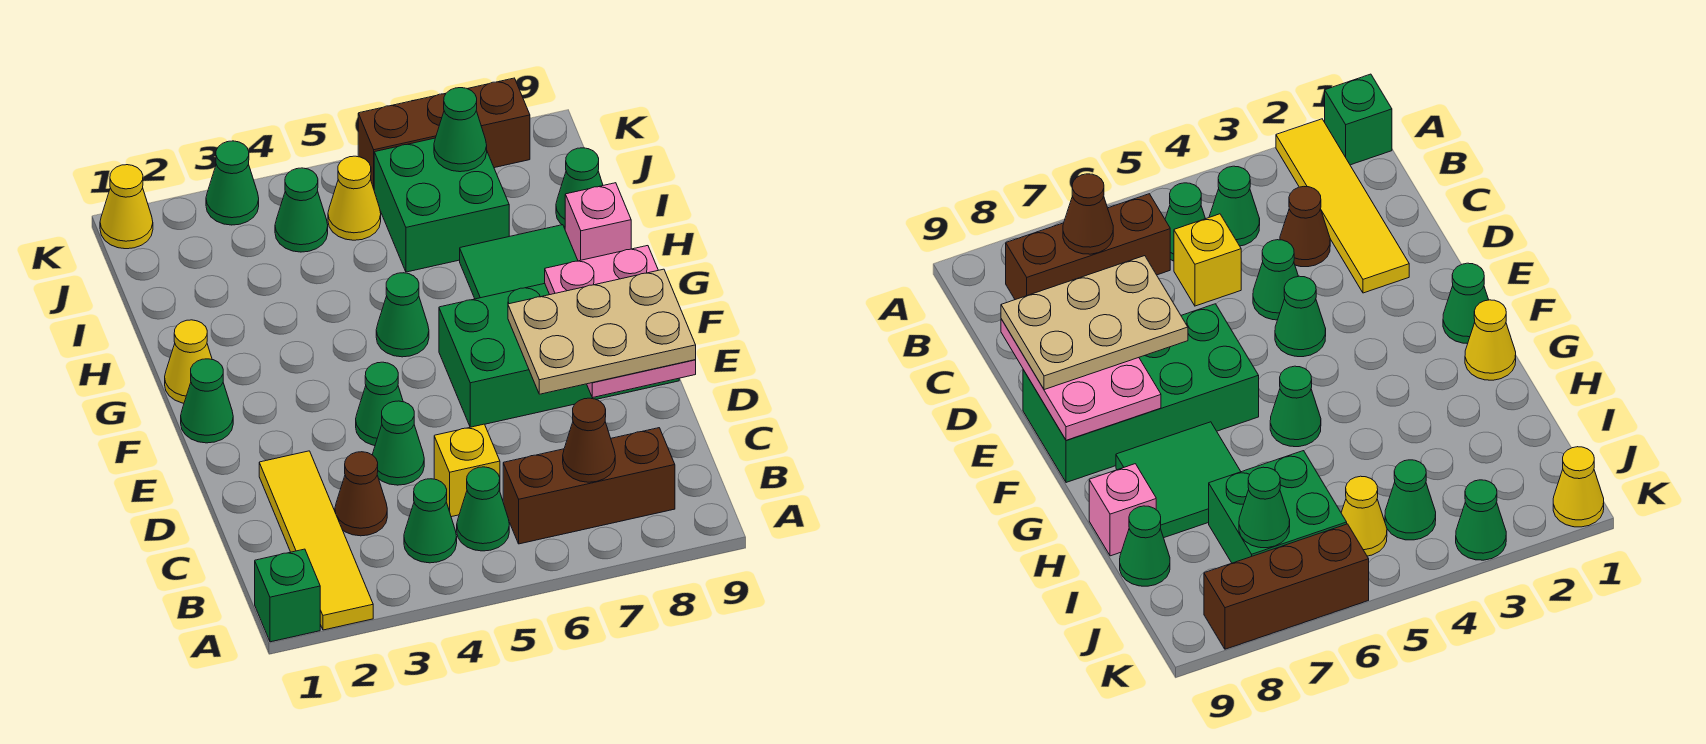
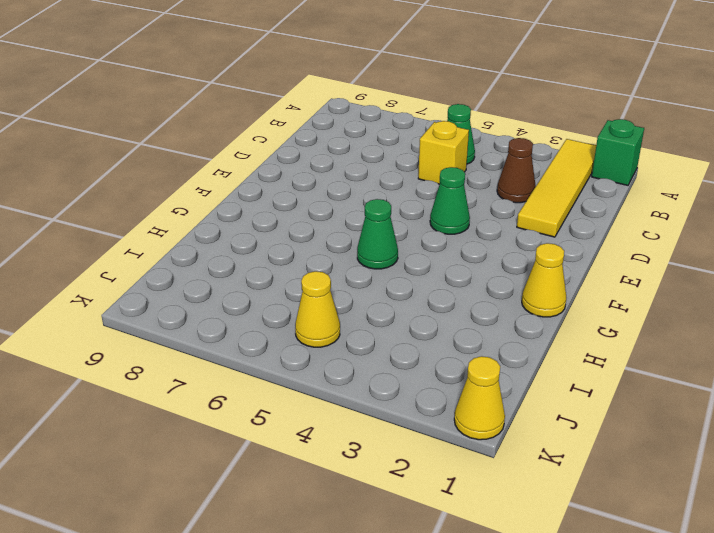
none -> green cone B4 level 1
none -> brown brick B6:B8 level 1
none -> green cone D4 level 1

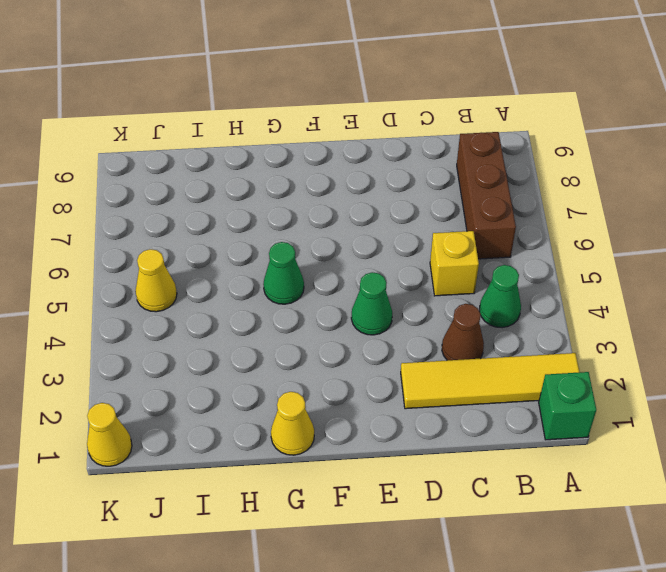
none -> green cone B5 level 1
none -> green cone D4 level 1
none -> green brick E6:F9 level 1

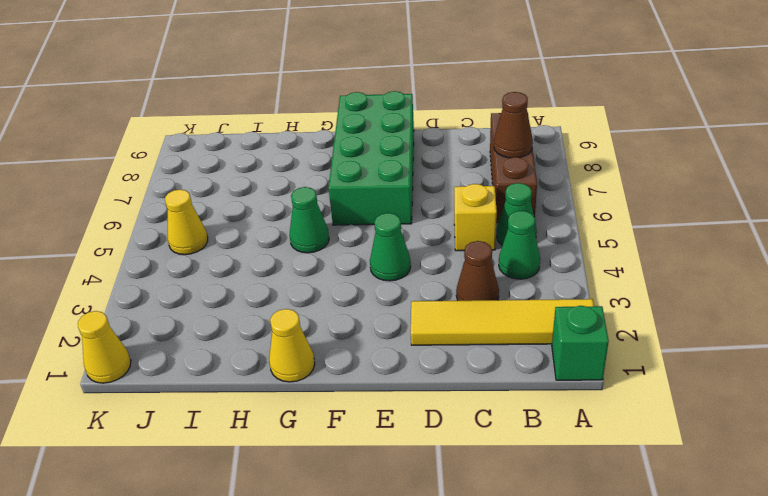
none -> green cone D4 level 1
none -> green cone F1 level 1
none -> green tile G7:H8 level 1

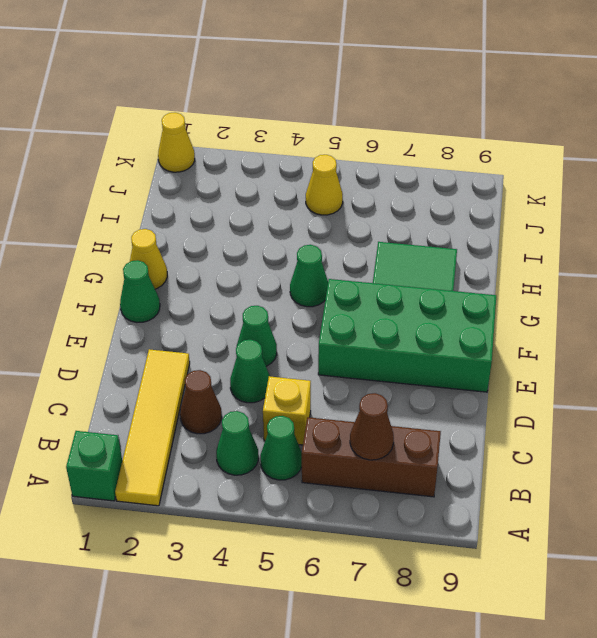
none -> pink brick H9 level 1
none -> green brick I6:J7 level 1
none -> green cone I9 level 1

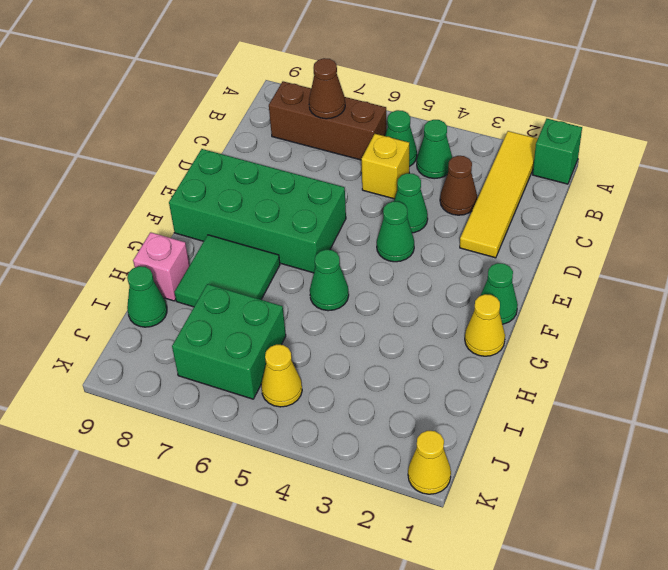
none -> green cone J4 level 1
none -> green cone K3 level 1
none -> brown brick K6:K8 level 1

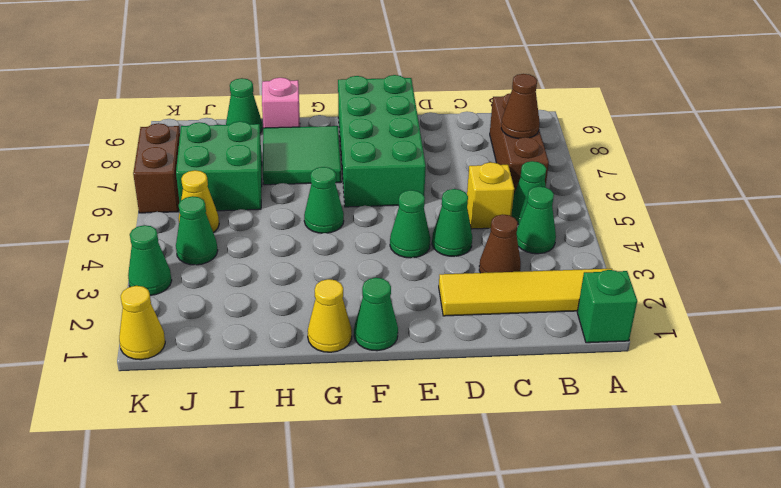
brown brick K6:K7 level 1 -> brown brick K6:K8 level 1
none -> pink plate D8:F9 level 2
none -> green cone J7 level 2
none -> tan plate D7:E9 level 3

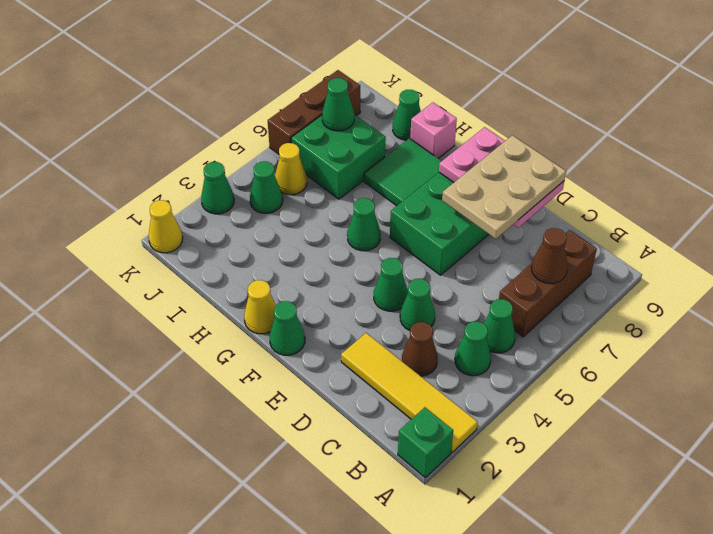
none -> yellow brick C5 level 1

